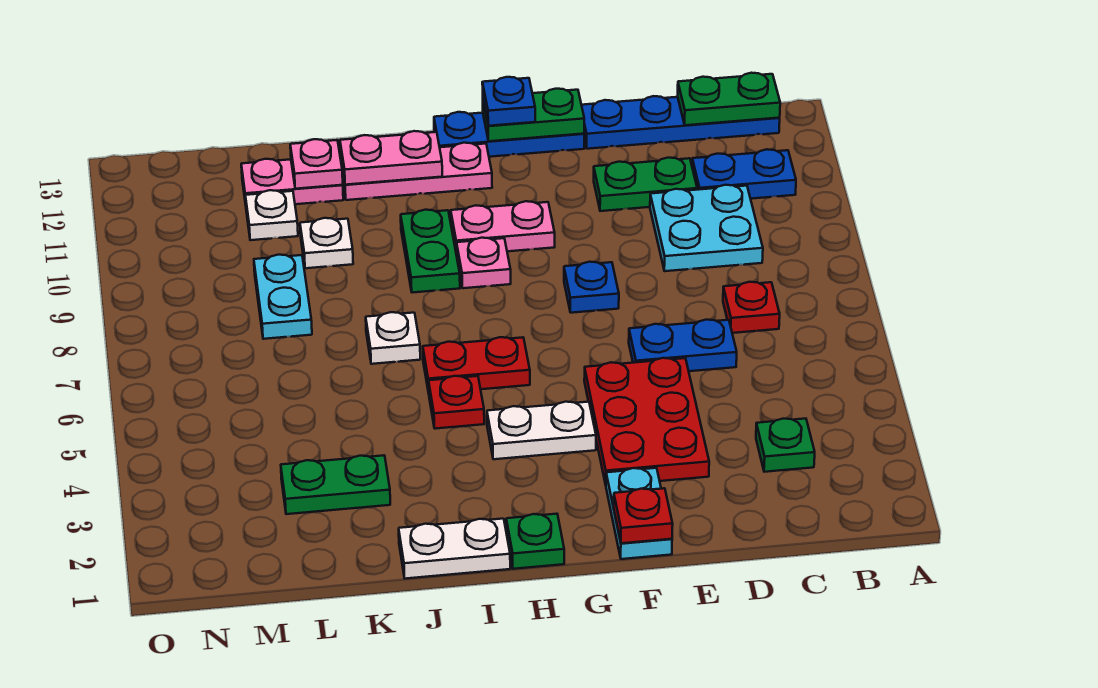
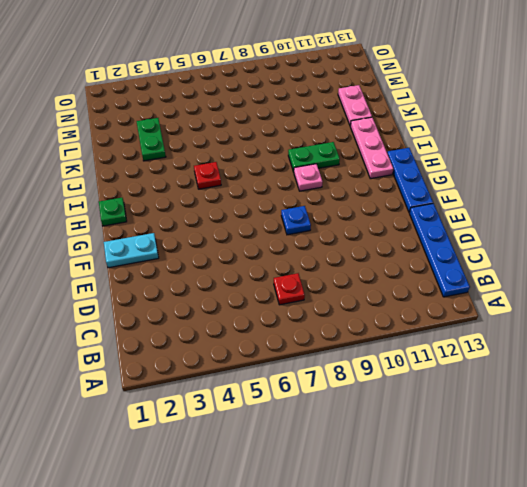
none -> blue plate B11:C11 level 1
none -> green plate C3 level 1
none -> cyan plate C9:D10 level 1
none -> blue plate D6:E6 level 1

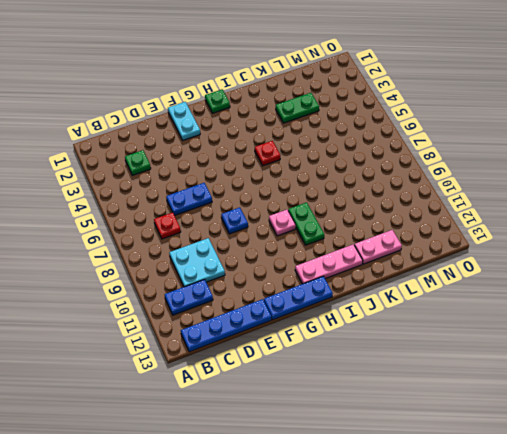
none -> green plate D11:E11 level 1
none -> red plate E3:F5 level 1
none -> white plate G4:H4 level 1
none -> pink plate G10:H10 level 1

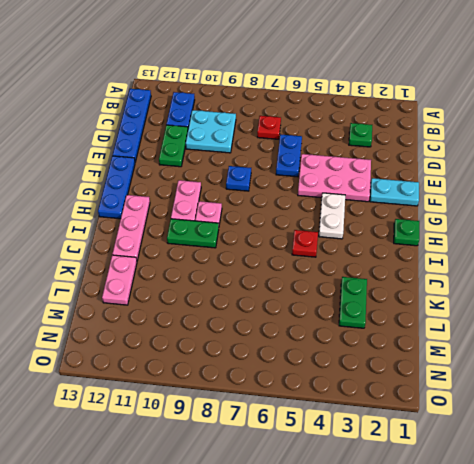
pink plate E3:F5 level 1 -> red plate E3:F5 level 1
none -> red plate H6:I6 level 1
none -> white plate I1:J1 level 1
none -> white plate J7 level 1
none -> white plate K10 level 1

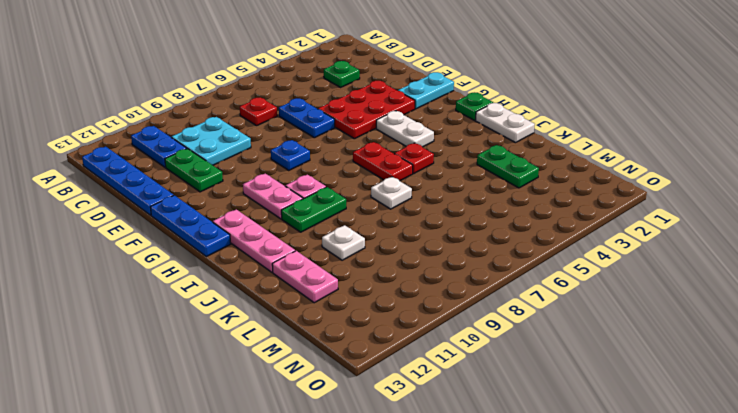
none -> cyan plate L8:L9 level 1
none -> white plate L11 level 1
none -> green plate B13:C13 level 2
none -> red plate F1 level 2

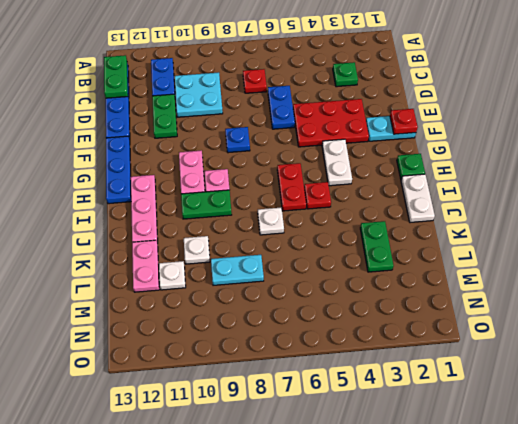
none -> green plate F13:G13 level 2
none -> pink plate I12:J12 level 2
none -> pink plate K12 level 2
none -> blue plate G13 level 3

